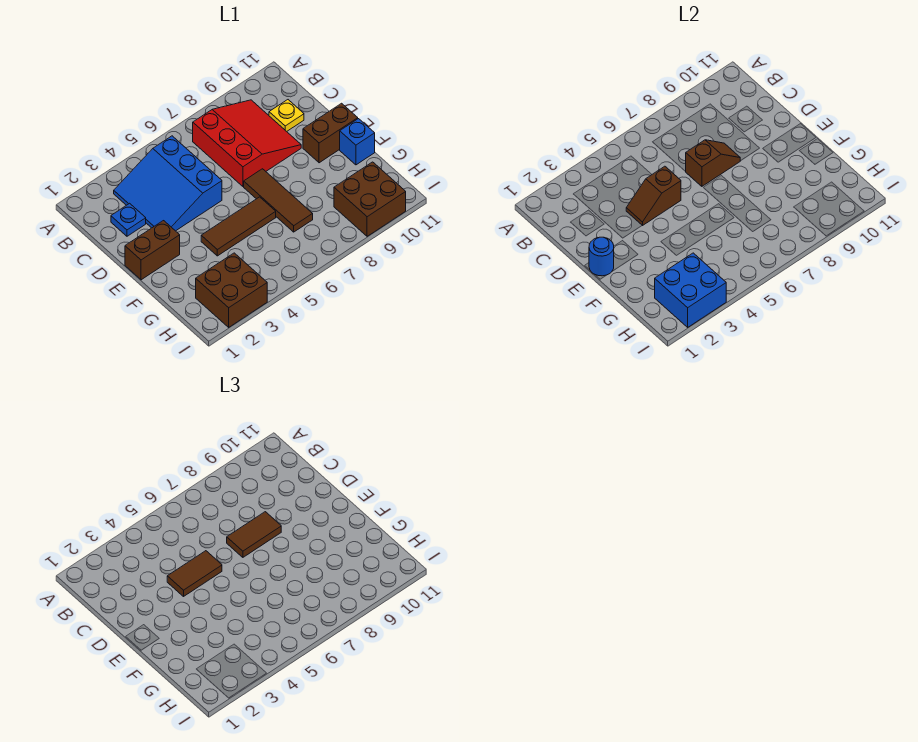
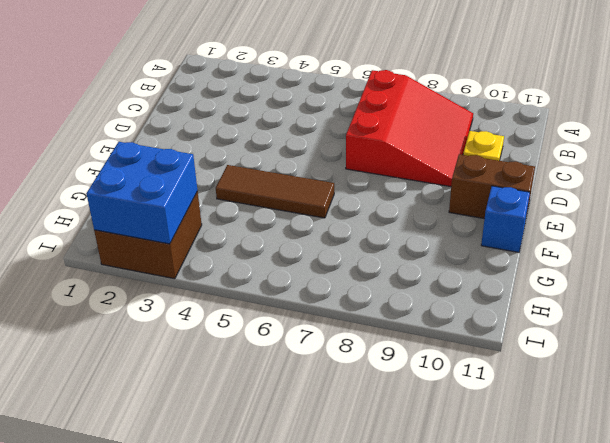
none -> blue slope B3:D5 level 1 top 5
none -> blue plate C2 level 1
none -> brown brick E1:E2 level 1

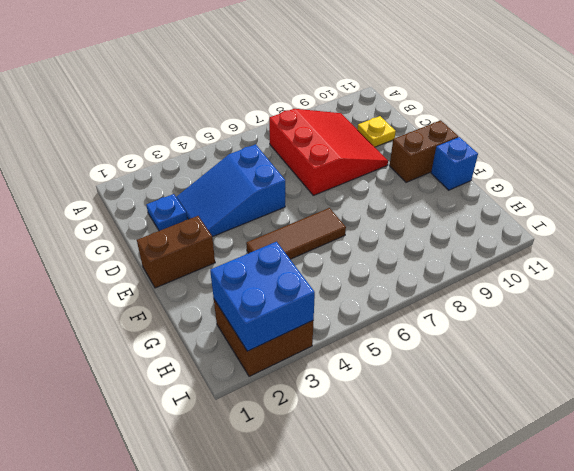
blue slope C3:D5 level 1 top 5 -> blue slope B3:D5 level 1 top 5
none -> brown tile E7:G7 level 1
none -> brown brick H9:I10 level 1
none -> brown slope D4:D5 level 2 top 5

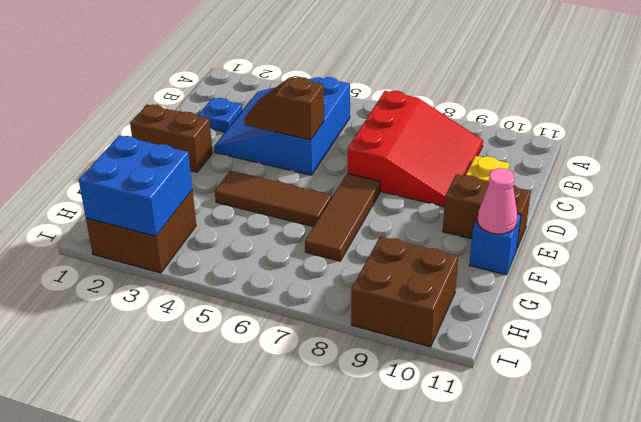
pink cone F11 level 2 -> none
none -> brown slope D7:D8 level 2 top 7
none -> blue round brick E1 level 2
none -> brown tile D4:D5 level 3

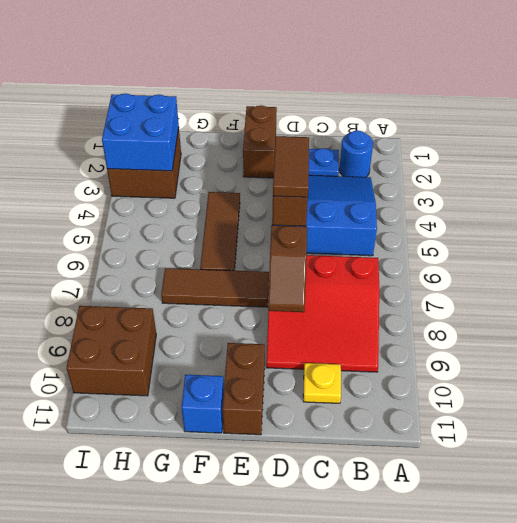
blue round brick B2 level 1 -> blue round brick E1 level 2
none -> brown tile D7:D8 level 3

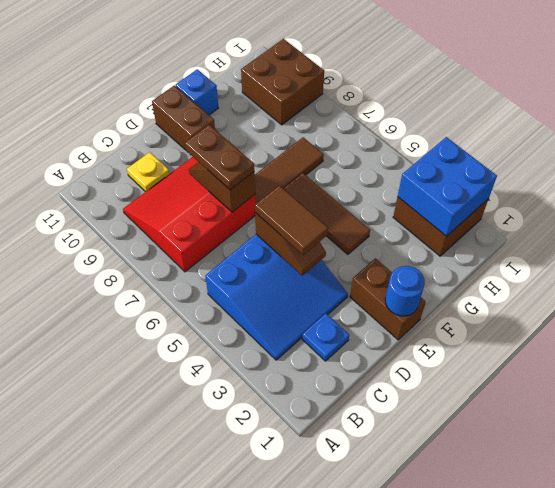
brown plate D7:D8 level 3 -> brown tile D7:D8 level 3

